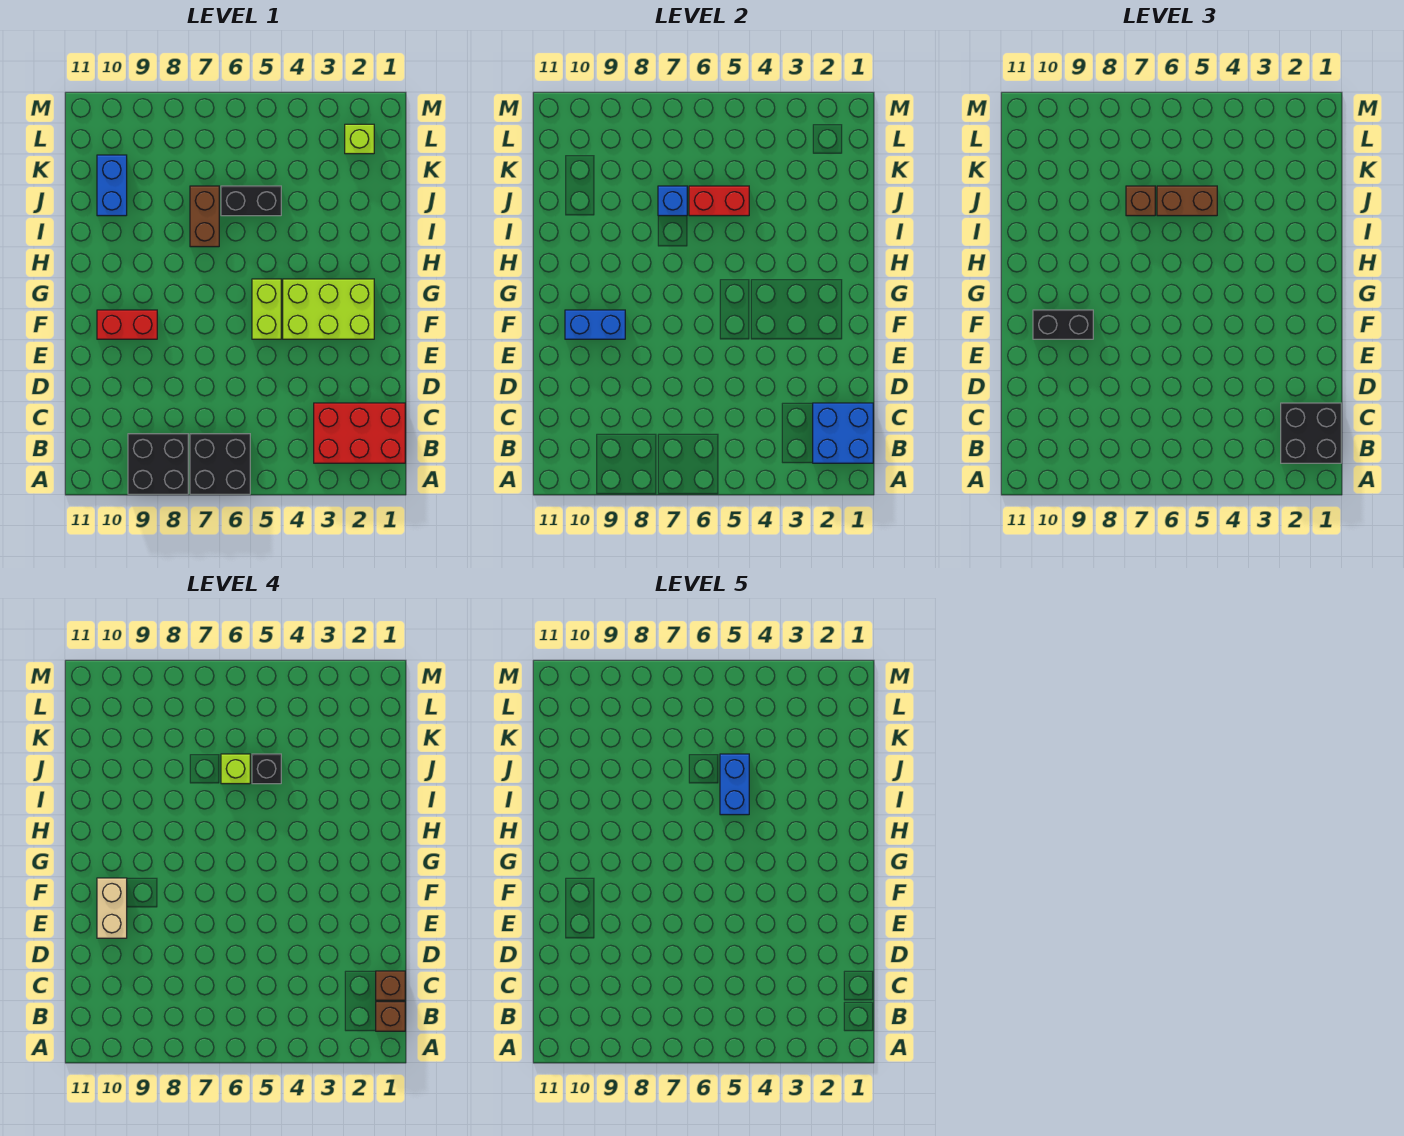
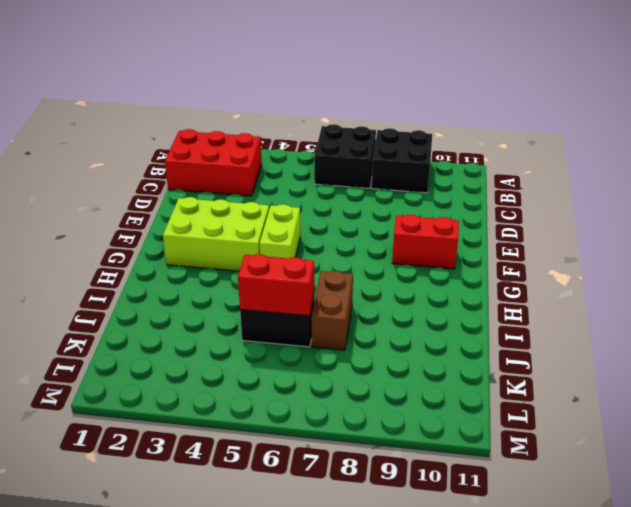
none -> blue brick J10:K10 level 1
none -> lime brick L2 level 1
none -> blue brick B1:C2 level 2

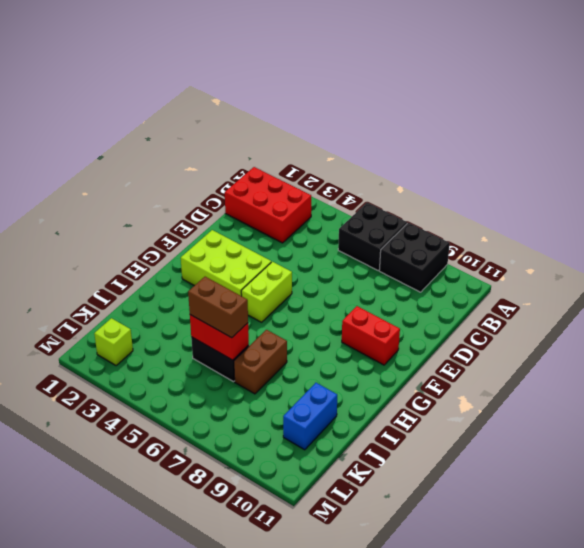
none -> blue brick B1:C2 level 2
none -> blue brick F9:F10 level 2
none -> blue brick J7 level 2

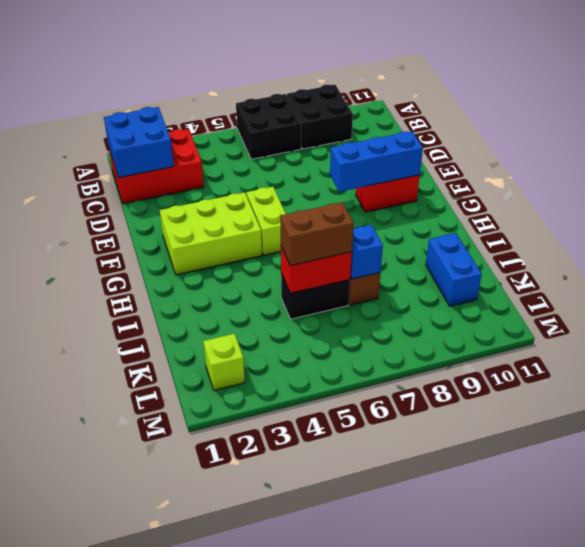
blue brick F8:F10 level 2 -> blue brick F9:F10 level 2
none -> black brick B1:C2 level 3
none -> black brick F9:F10 level 3
none -> brown brick J7 level 3

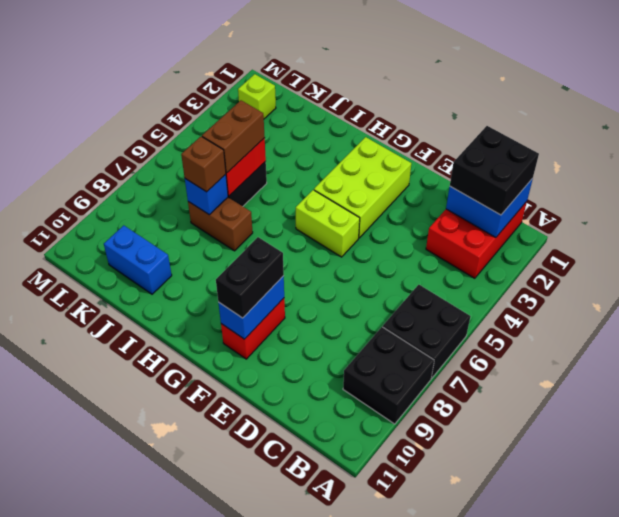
none -> brown brick B1 level 4
none -> brown brick C1 level 4
none -> tan brick E10:F10 level 4

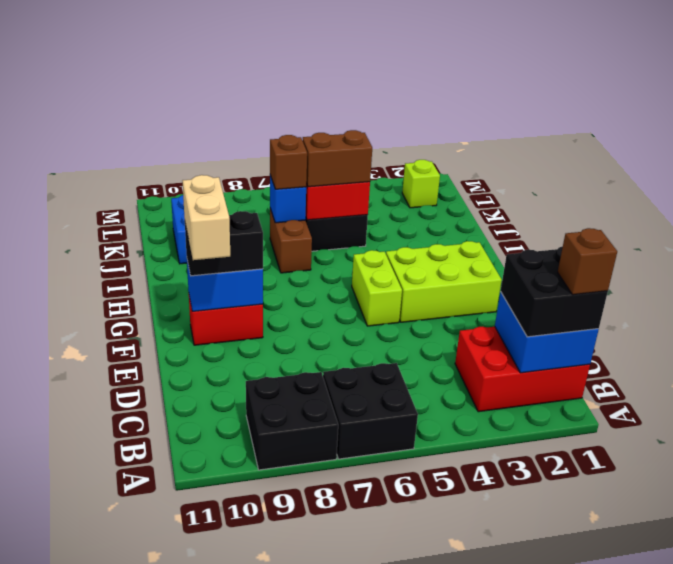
none -> brown brick C1 level 4
none -> black brick J5 level 4
none -> lime brick J6 level 4

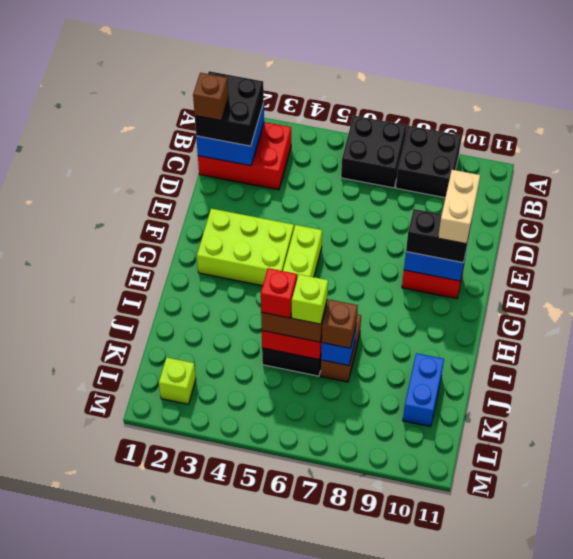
red brick J5 level 4 -> black brick J5 level 4
none -> brown brick B1 level 4
none -> blue brick I5:J5 level 5

